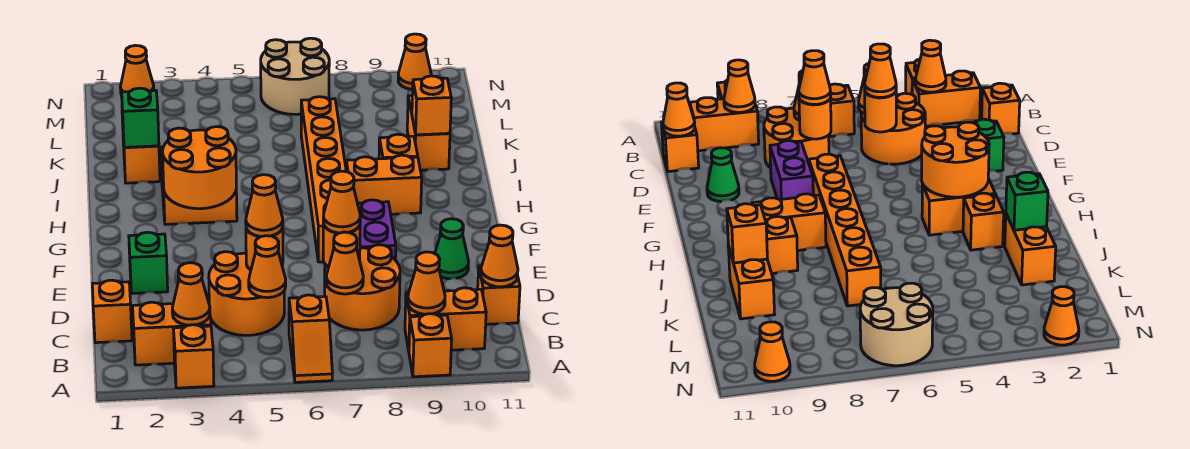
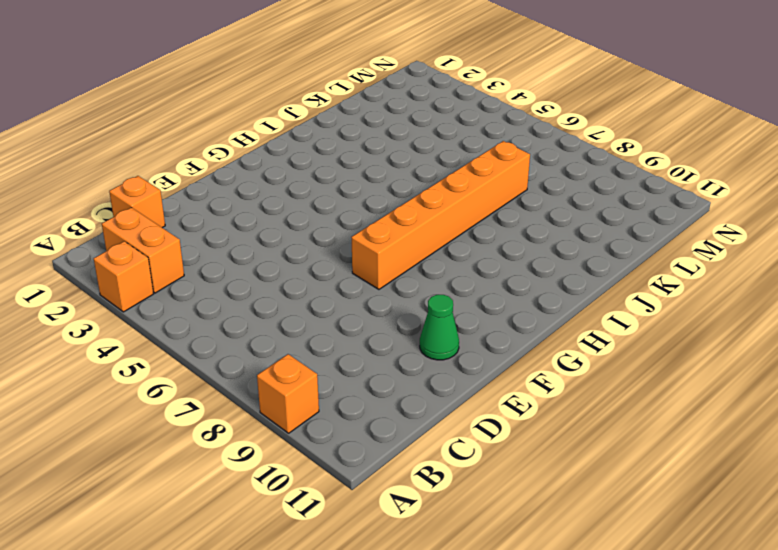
none -> orange slope A6:B6 level 1 top B
none -> orange brick B9:B10 level 1
none -> orange round brick C4:D5 level 1
none -> orange round brick C7:D8 level 1

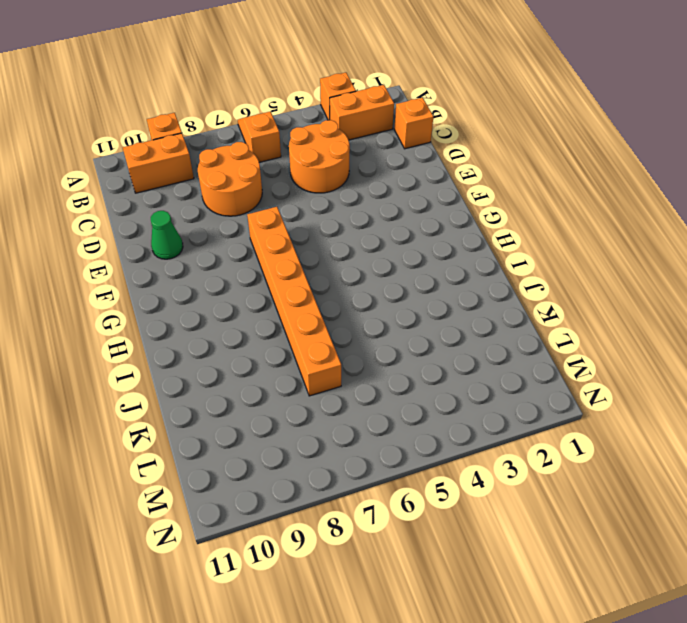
none -> orange brick C11 level 1
none -> green brick E2 level 1
none -> purple brick E8:F8 level 1
none -> orange brick H3:H4 level 1

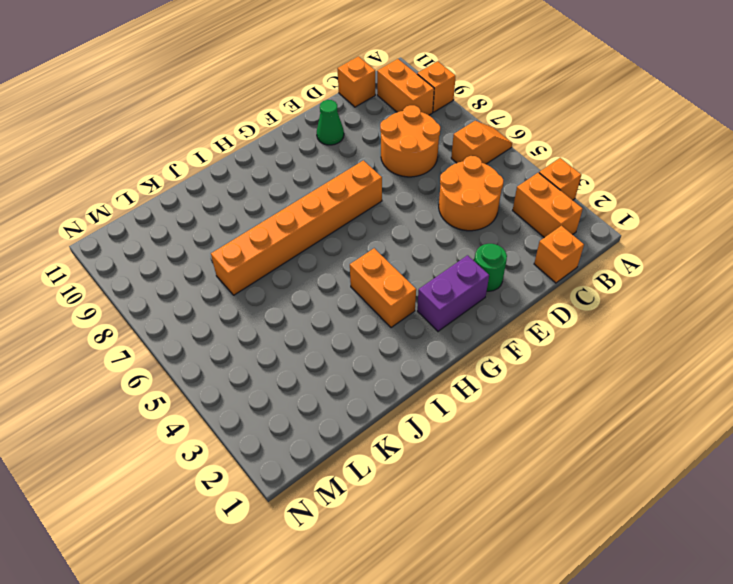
green round brick E2 level 1 -> green brick E2 level 1
purple brick F2:G2 level 1 -> purple brick E8:F8 level 1
none -> orange brick H8:H9 level 1
none -> orange brick I3 level 1
none -> orange brick I9 level 1
none -> orange brick J2:K2 level 1

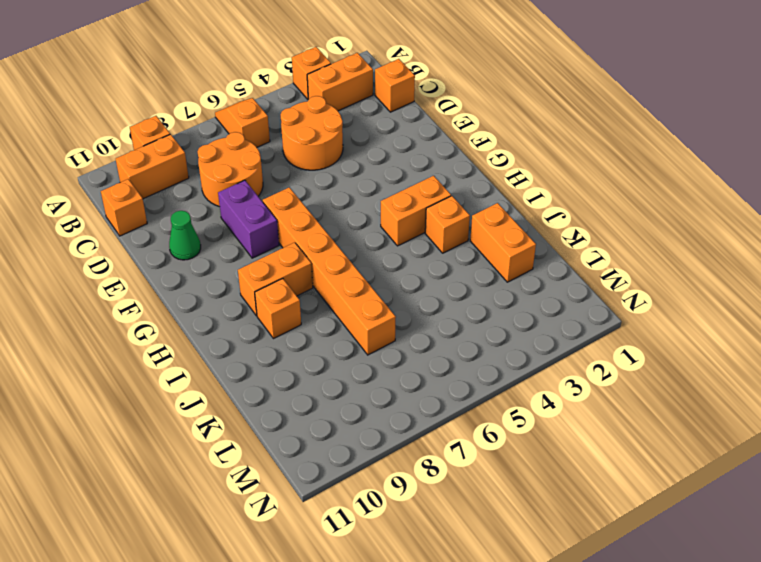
none -> green brick E2 level 1
none -> orange brick J10:K10 level 1
none -> tan round brick M6:N7 level 1
none -> orange cone N2 level 1

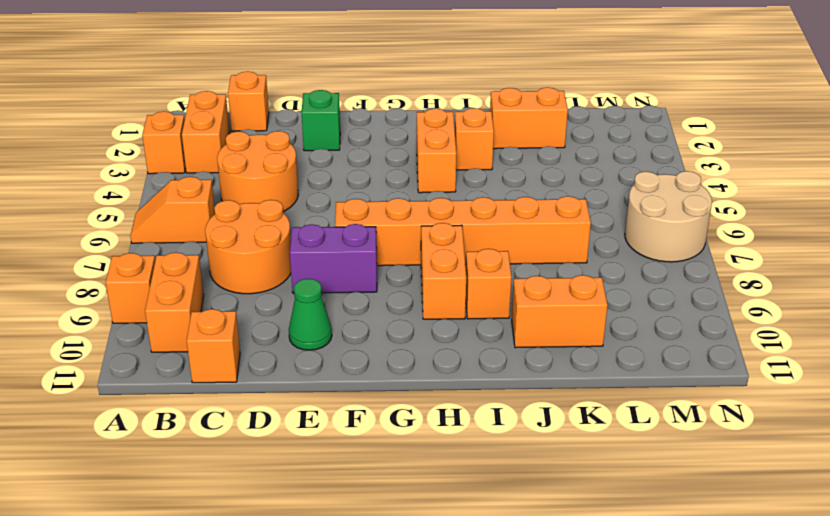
none -> orange cone N2 level 1
none -> orange cone N10 level 1
none -> orange cone B3 level 2
none -> orange cone B9 level 2

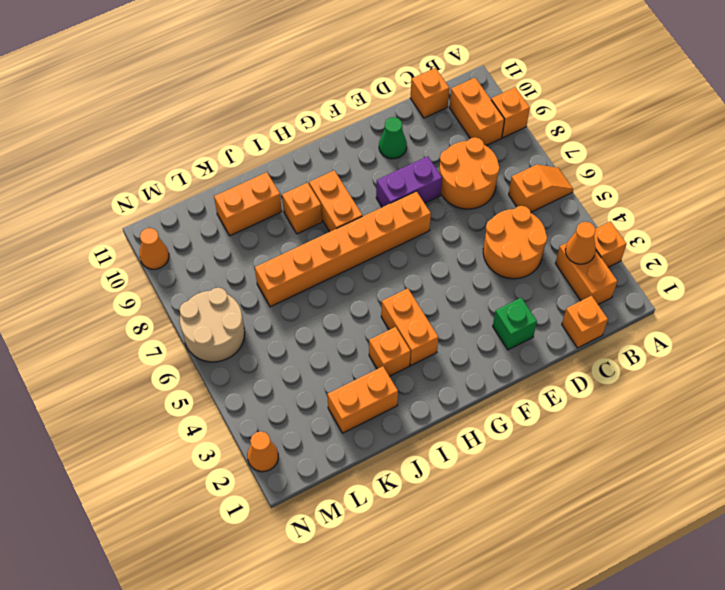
none -> orange cone B9 level 2
none -> orange cone C5 level 2
none -> orange cone C7 level 2
none -> orange cone C11 level 2

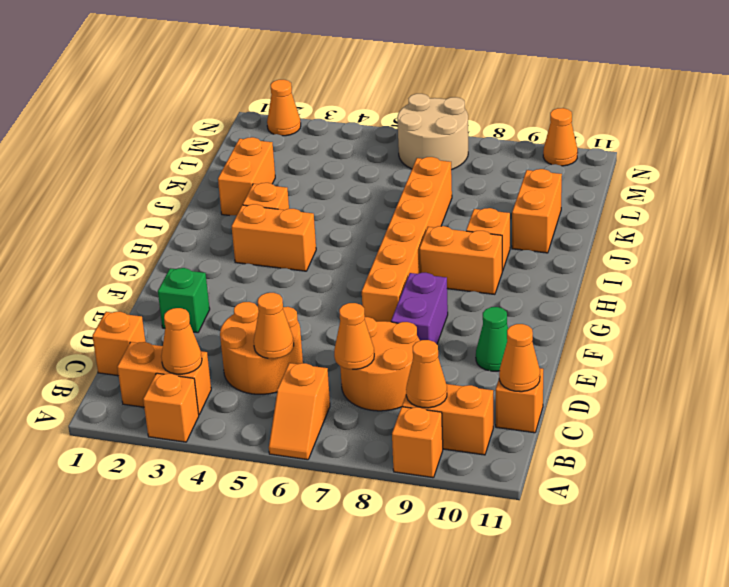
none -> orange round brick D5 level 2
none -> orange round brick D7 level 2
none -> orange round brick G3:H4 level 2
none -> green brick J2 level 2

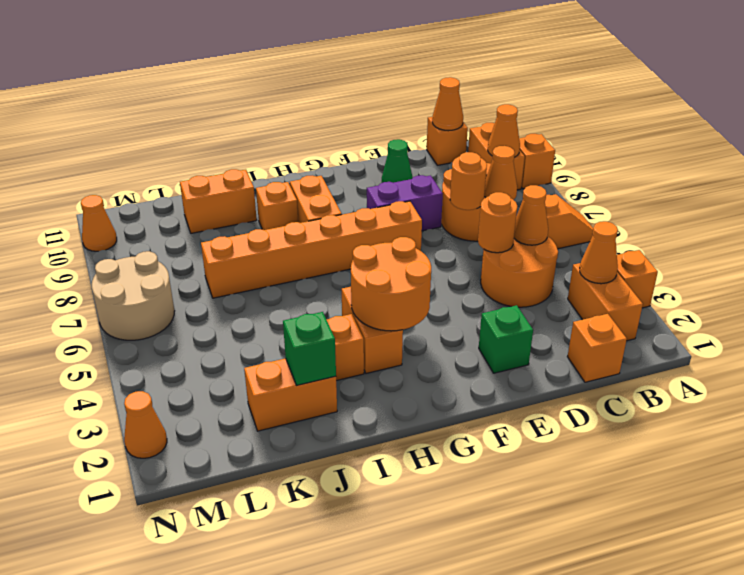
none -> orange brick J10 level 2
none -> orange cone D5 level 3
none -> orange cone D7 level 3

